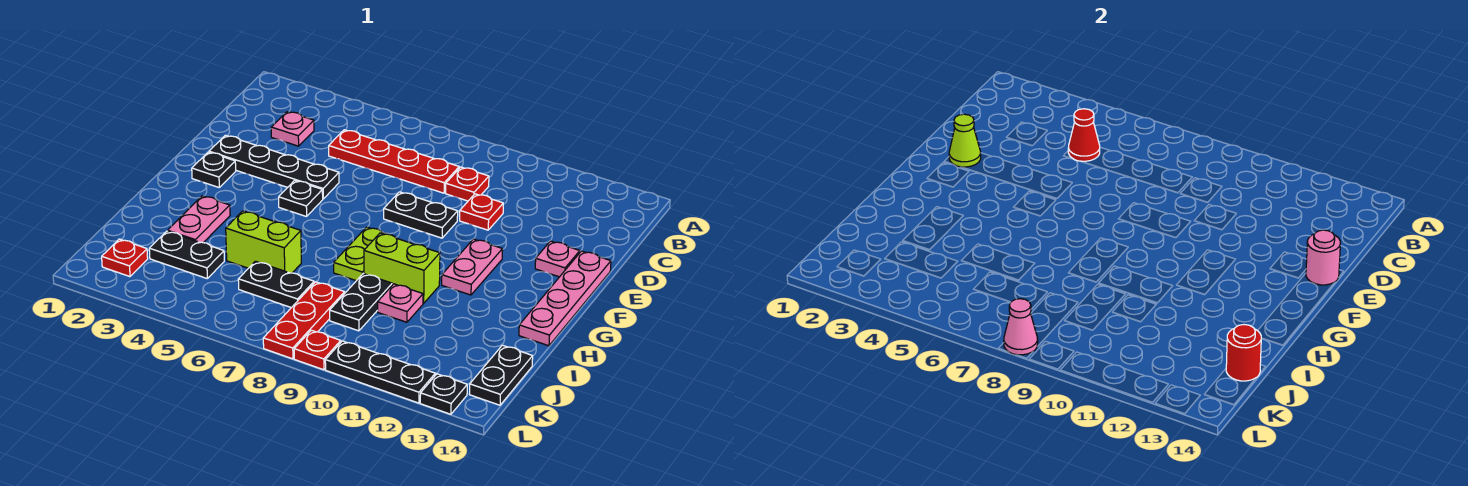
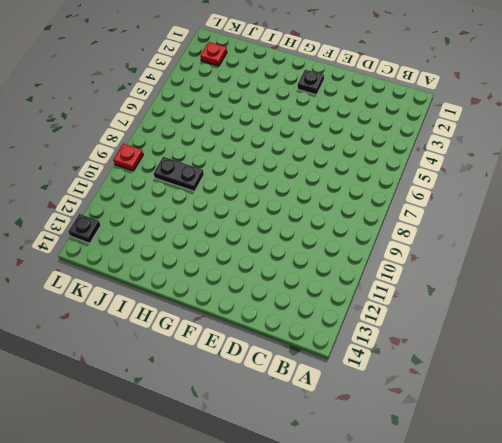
none -> pink plate C3 level 1
none -> red plate C5:C8 level 1
none -> red plate C9 level 1
none -> red plate D10 level 1

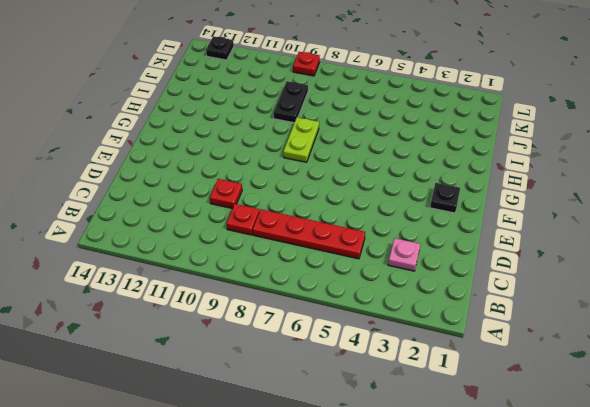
none -> black plate E2:E5 level 1
none -> black plate E8:E9 level 1
none -> pink plate E13 level 1
none -> pink plate E14:H14 level 1

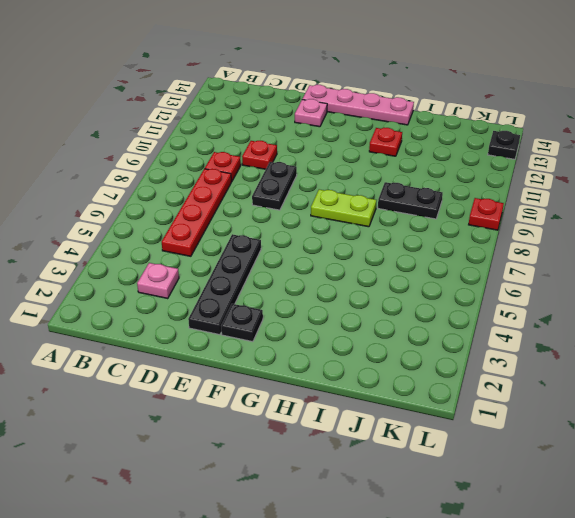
red plate H12 level 1 -> red plate K2 level 1
none -> black plate F5 level 1
none -> pink plate F11:G11 level 1
none -> pink plate H3:I3 level 1
none -> lime brick H9:H10 level 1

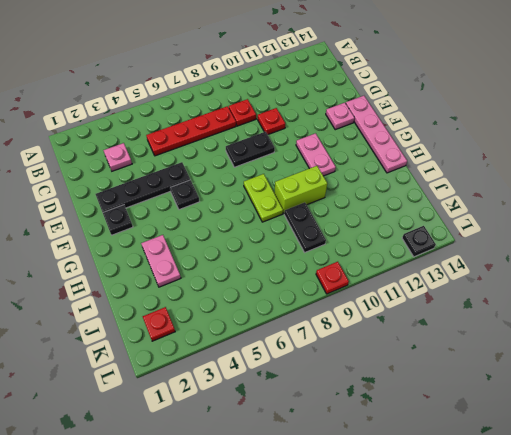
none -> lime brick I5:I6 level 1
none -> pink plate I10 level 1
none -> black plate J3:J4 level 1
none -> black plate J6:J7 level 1

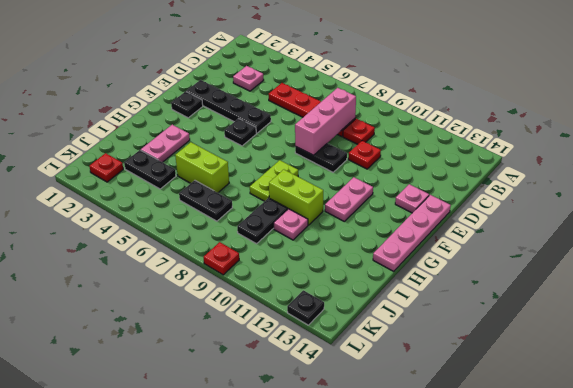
pink brick C8:E8 level 2 -> none
none -> red plate J8:L8 level 1
none -> black plate J14:K14 level 1
none -> black plate L10:L12 level 1
none -> red cone C5 level 2

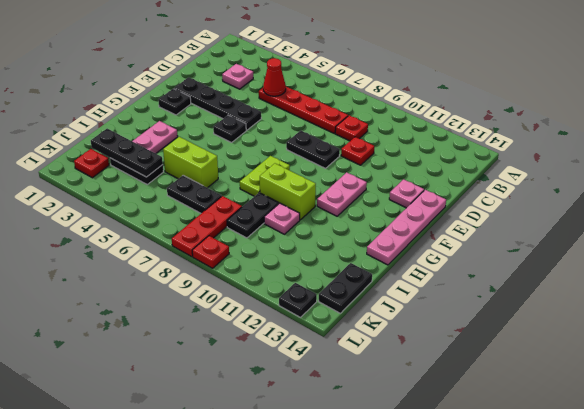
black plate J2:J4 level 2 -> black plate L10:L12 level 1
none -> lime cone E2 level 2
none -> pink round brick E14 level 2
none -> red round brick J14 level 2
none -> pink cone L8 level 2

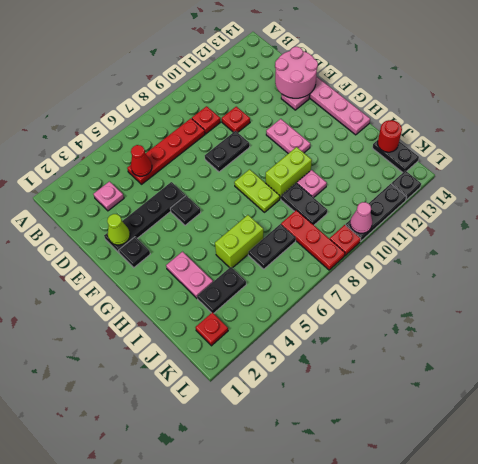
pink round brick D13:E14 level 2 -> pink round brick E14 level 2
pink cone L10 level 2 -> pink cone L8 level 2

